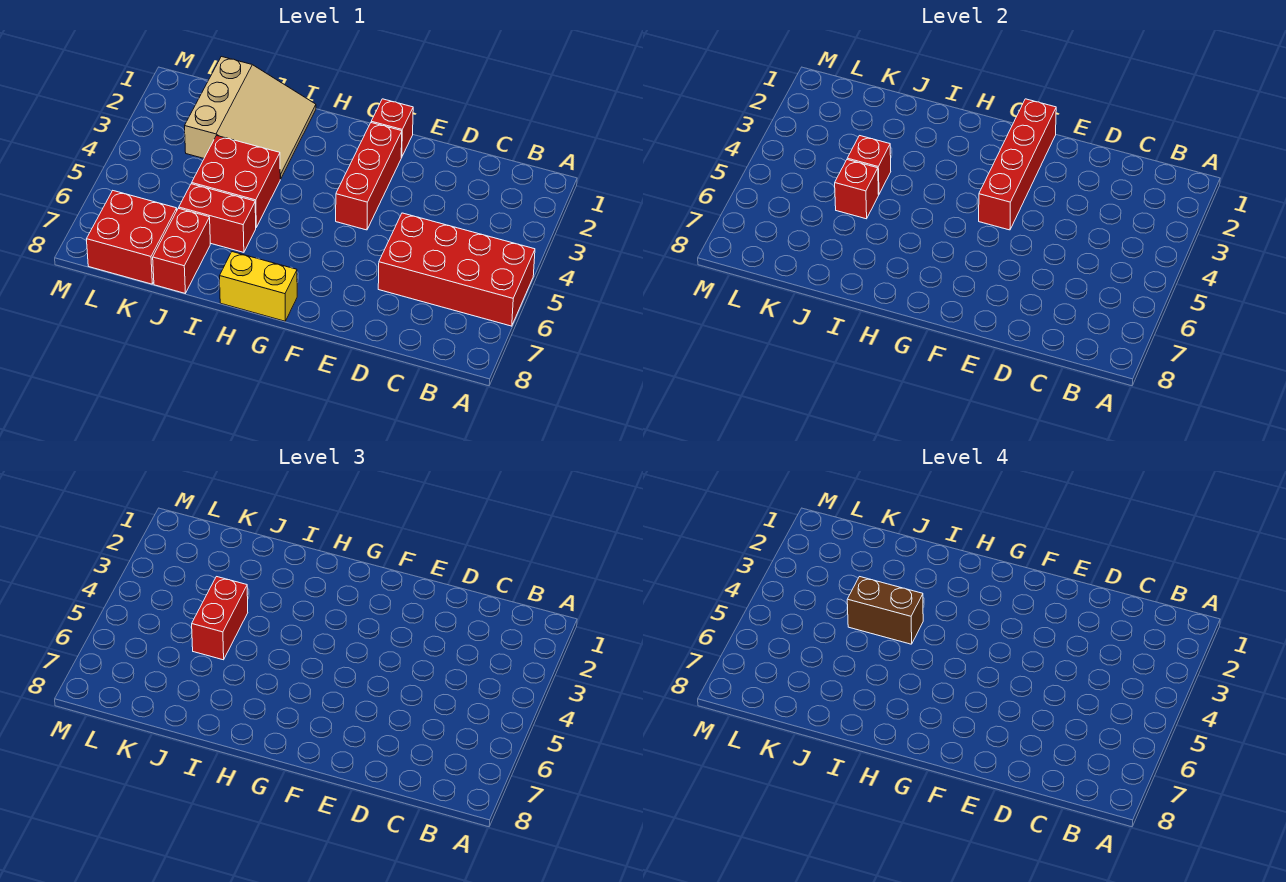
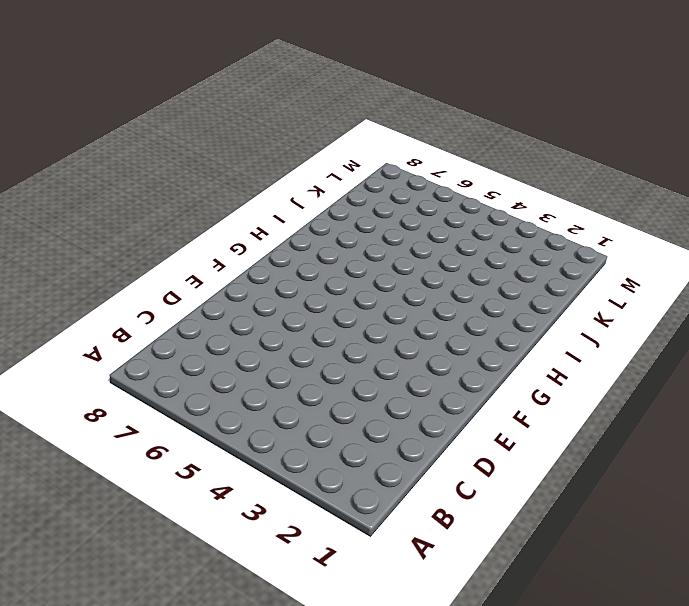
none -> red brick A5:D6 level 1
none -> red brick F1 level 1
none -> red brick F2:F4 level 1

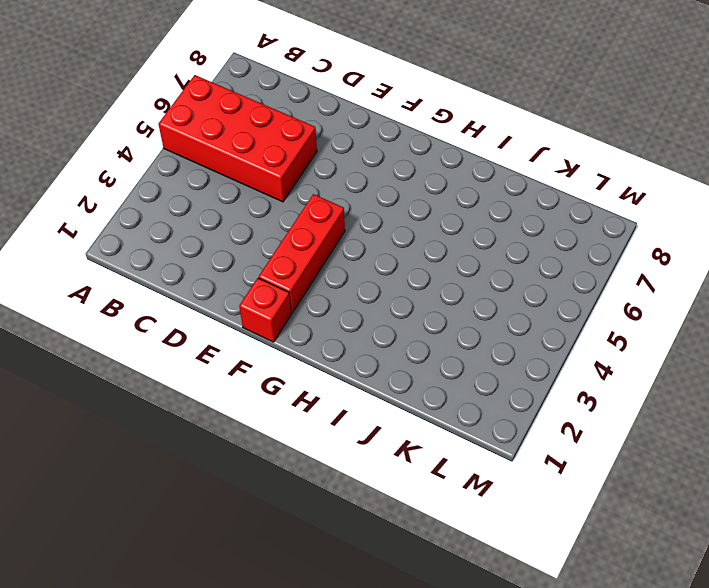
none -> yellow brick G8:H8 level 1
none -> tan slope I1:K3 level 1 top K
none -> red brick I4:J5 level 1

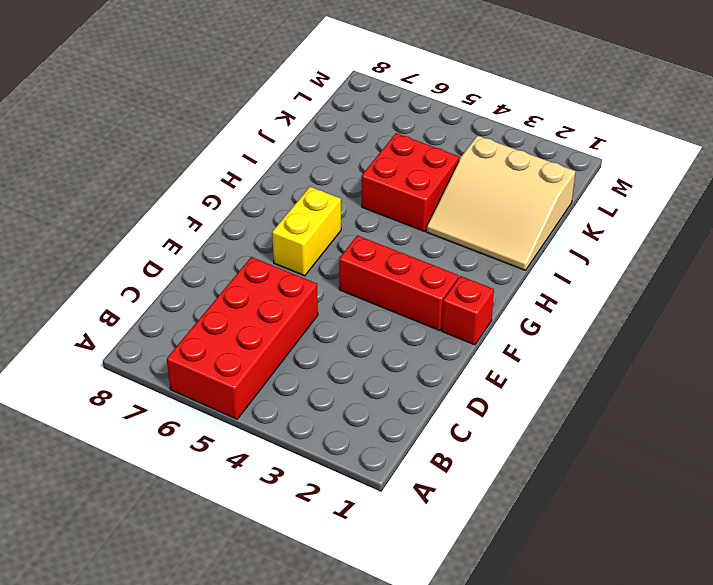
yellow brick F6:G6 level 1 -> yellow brick G8:H8 level 1
none -> red brick I6:J6 level 1
none -> red brick J7:J8 level 1
none -> red brick K7:L8 level 1

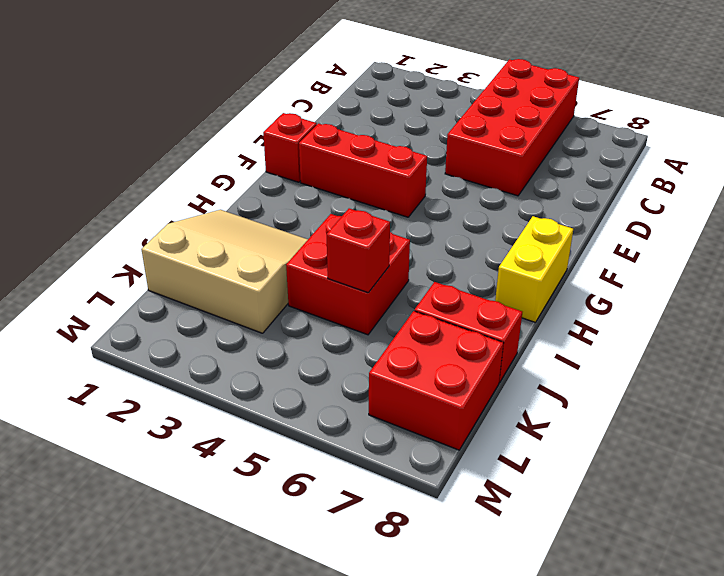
none -> red brick I6:J6 level 1
none -> red brick F1:F4 level 2
none -> red brick J4 level 2

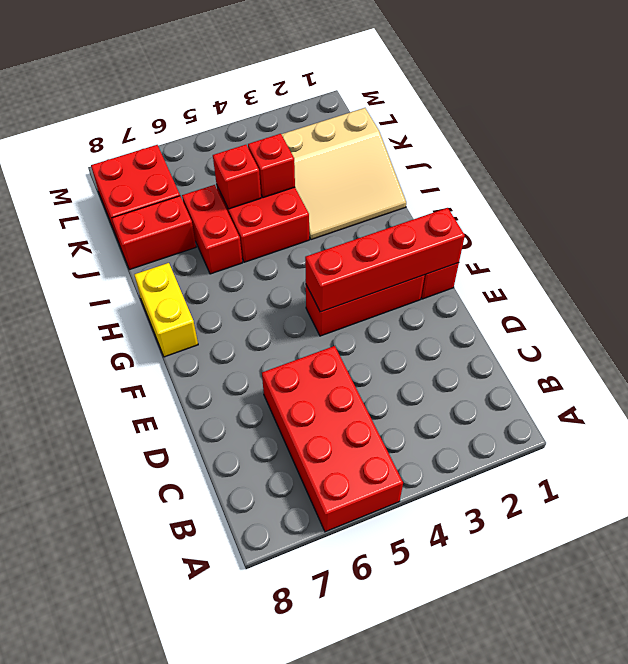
none -> red brick J4:J5 level 3
none -> brown brick I4:J4 level 4

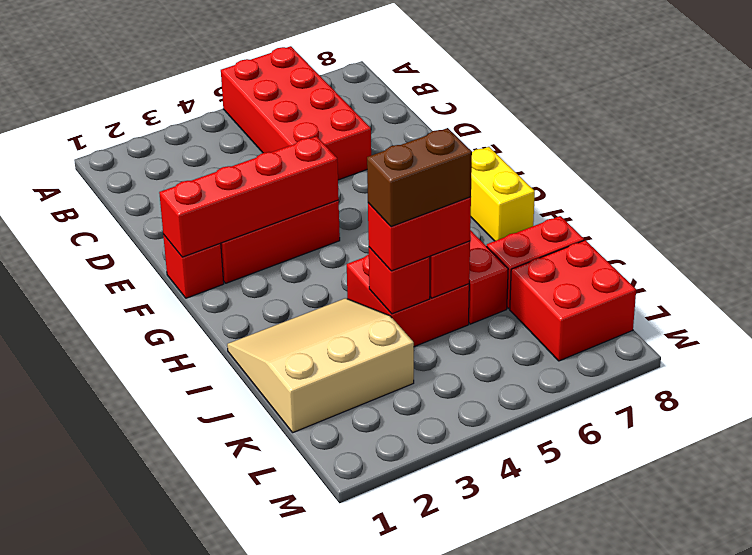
brown brick J4:J5 level 4 -> brown brick I4:J4 level 4

